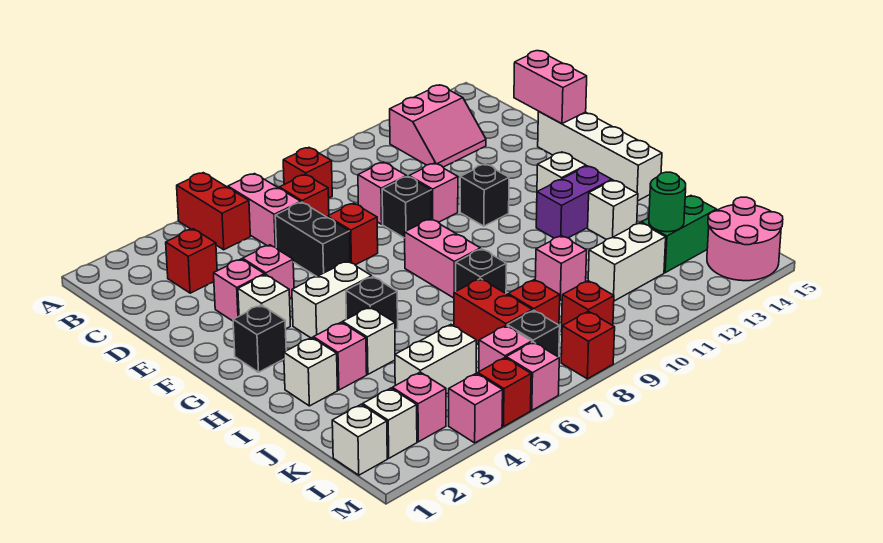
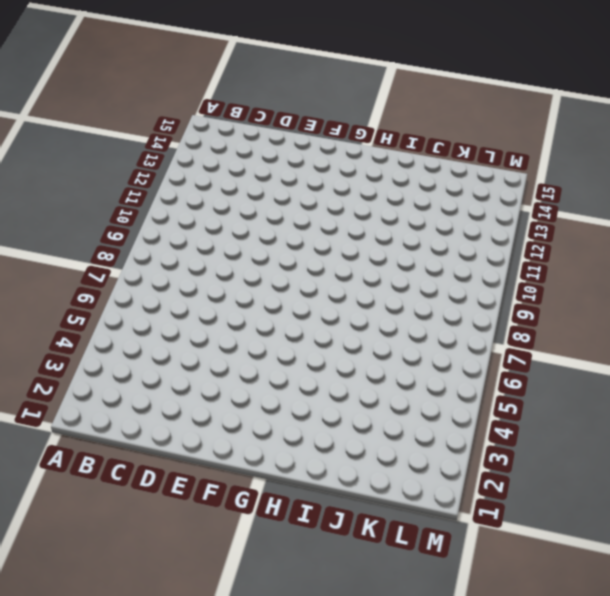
none -> red brick A5:B5 level 1
none -> pink brick B6:C6 level 1
none -> red brick B8 level 1
none -> pink slope B12:C13 level 1 top B

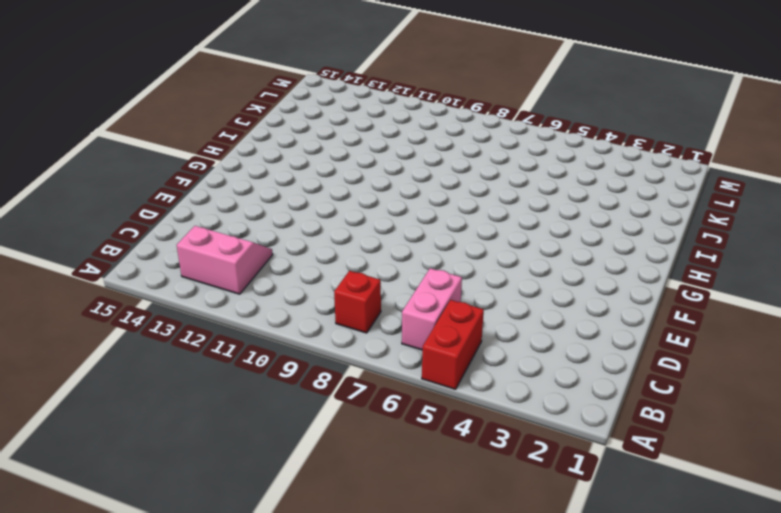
none -> red brick C3 level 1
none -> red brick C7 level 1
none -> black brick D6:E6 level 1
none -> pink brick D9 level 1

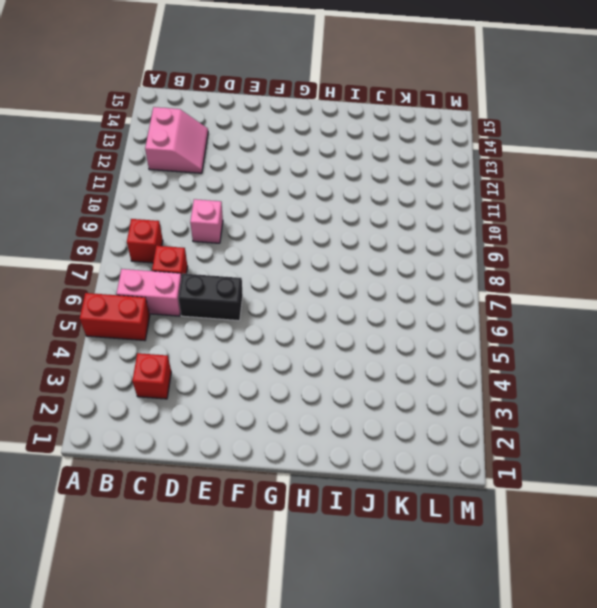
none -> pink brick E3 level 1
none -> pink brick E4 level 1
none -> red brick E7 level 1
none -> black brick E9 level 1

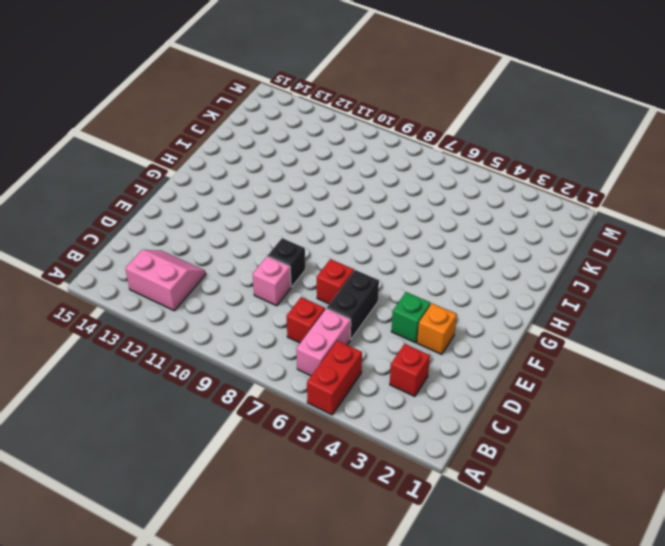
orange brick E3 level 1 -> pink brick E3 level 1
green brick E4 level 1 -> pink brick E4 level 1
none -> red brick B8 level 1
none -> pink brick E10 level 1
none -> white brick E15:H15 level 1
none -> white brick F3 level 1

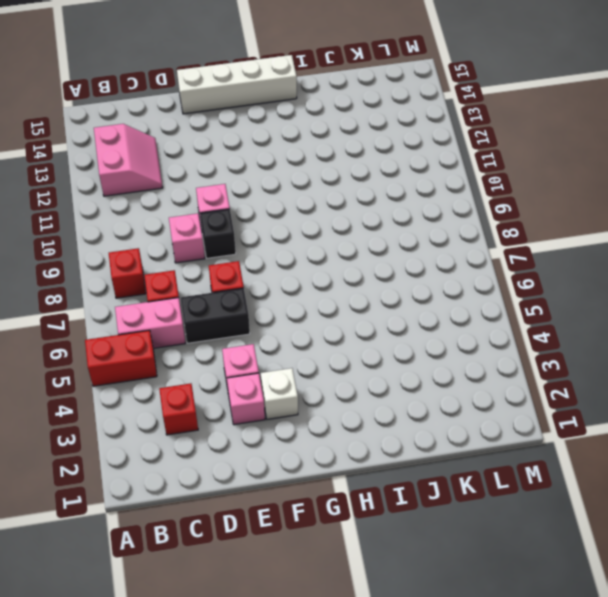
none -> black brick F11 level 1
none -> black brick G2 level 1
none -> white brick G4:G5 level 1
none -> pink brick G8:H8 level 1

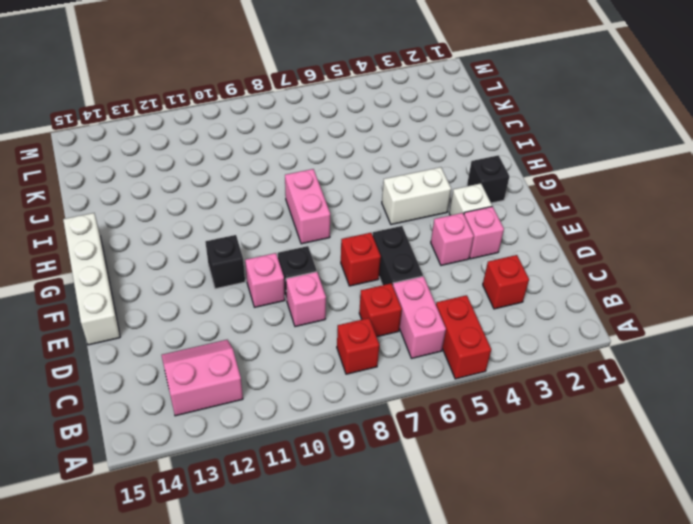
none -> white brick G13 level 1
none -> black brick H5 level 1
none -> purple brick H12:H13 level 1
none -> white brick I2 level 1

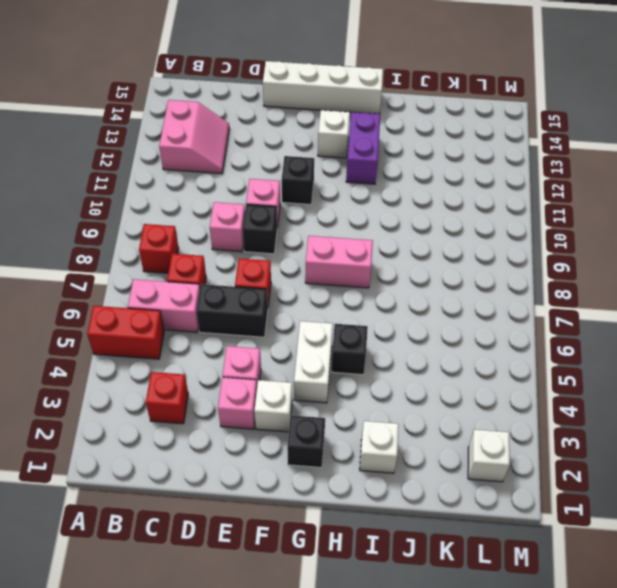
none -> pink brick I3 level 1
none -> white brick I4 level 1
none -> black brick I8 level 1
none -> white brick I13 level 1

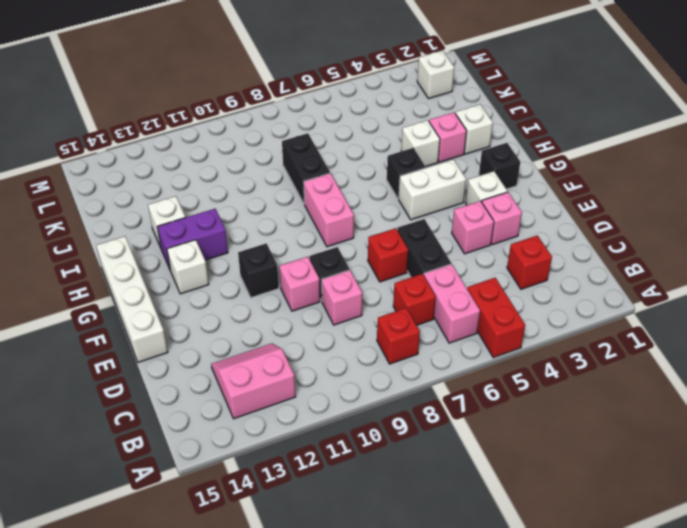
black brick I8:J8 level 1 -> black brick I8 level 1
none -> red brick J7:K7 level 1
none -> pink brick J10 level 1
none -> white brick K4:K5 level 1
none -> red brick K8 level 1

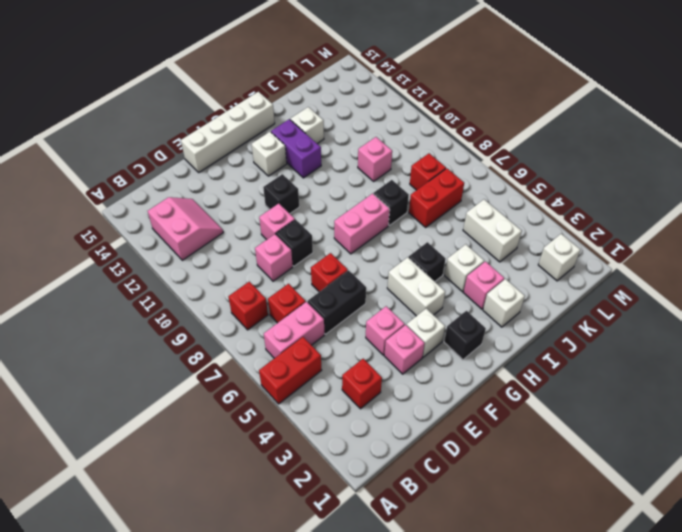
none -> white brick K11:K12 level 1
none -> green brick K13:K14 level 1
none -> white brick L1 level 1
none -> pink brick L3 level 1

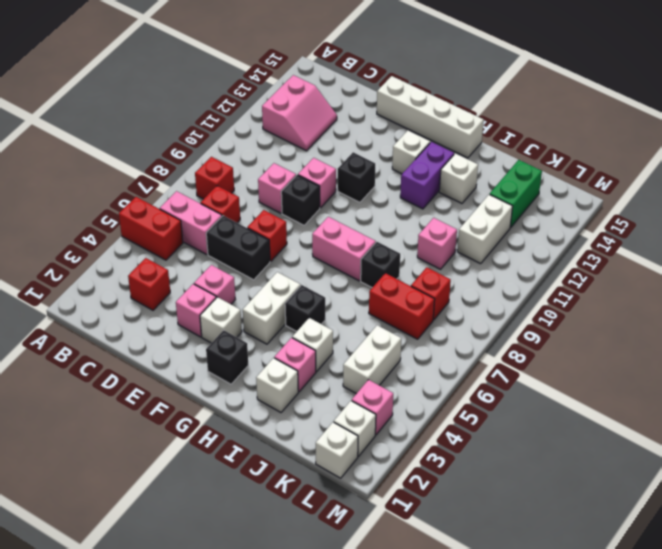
none -> pink brick L6 level 1
none -> black brick L7 level 1
none -> red brick L9 level 1
none -> pink round brick L14:M15 level 1

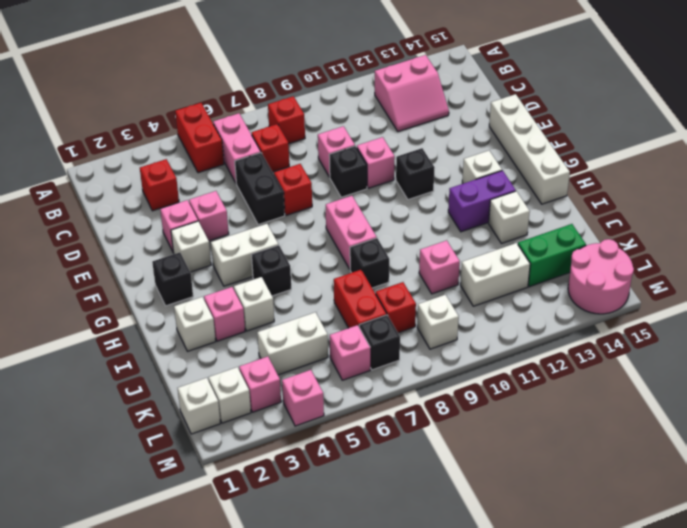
white brick L9 level 1 -> red brick L9 level 1
none -> red brick M5 level 1
none -> pink brick M6 level 1
none -> red brick M8 level 1
none -> pink brick D15:E15 level 2

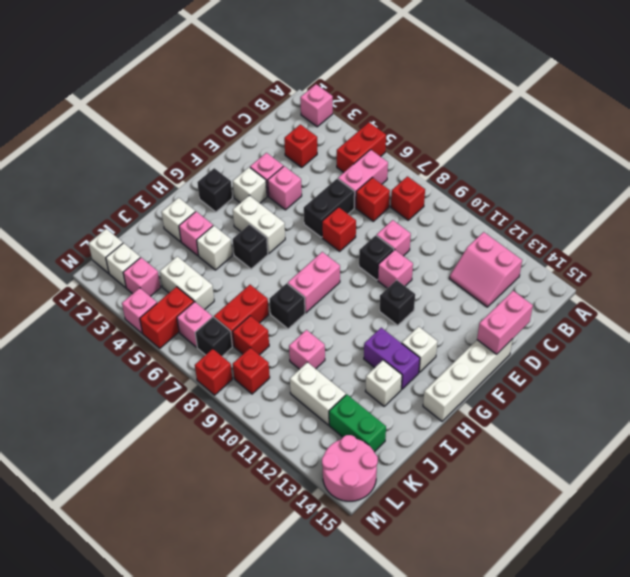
pink brick A2 level 1 -> pink brick M6 level 1
red brick L5:M5 level 1 -> red brick M5 level 1
none -> green round brick K13 level 2

